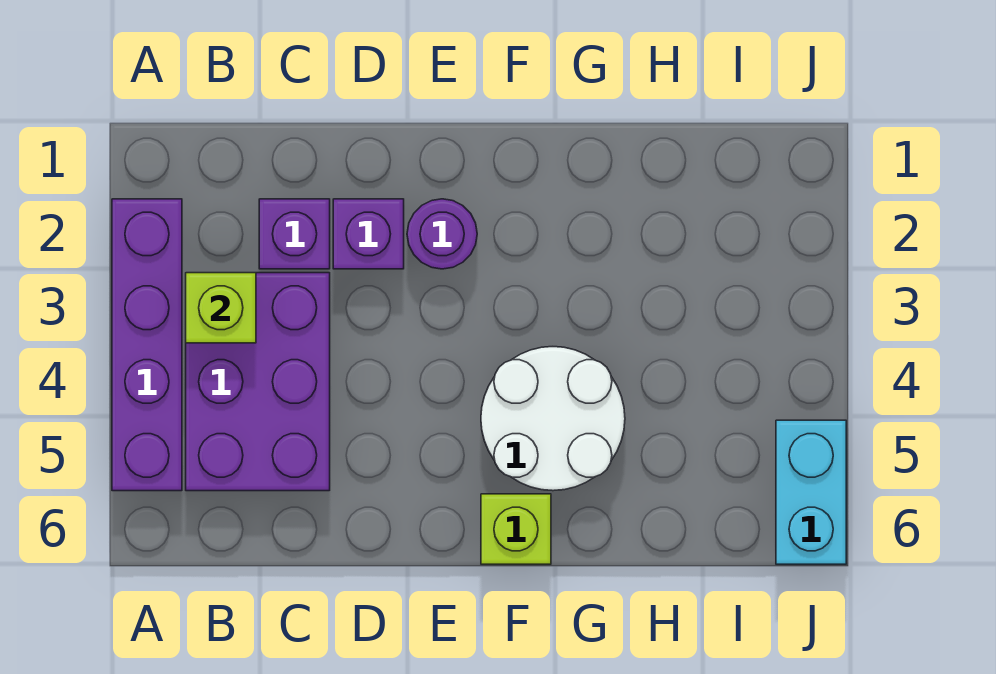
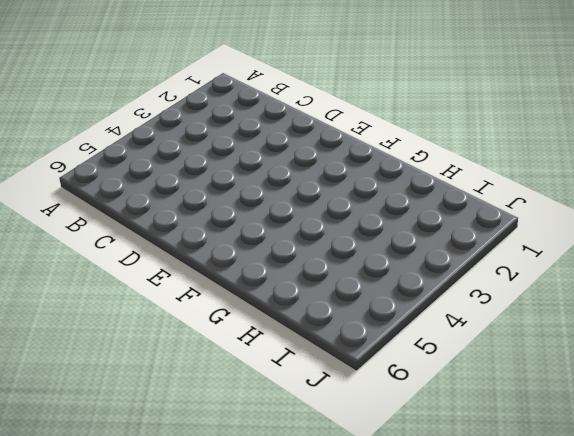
none -> purple brick A2:A5 level 1
none -> purple brick B3:C5 level 1

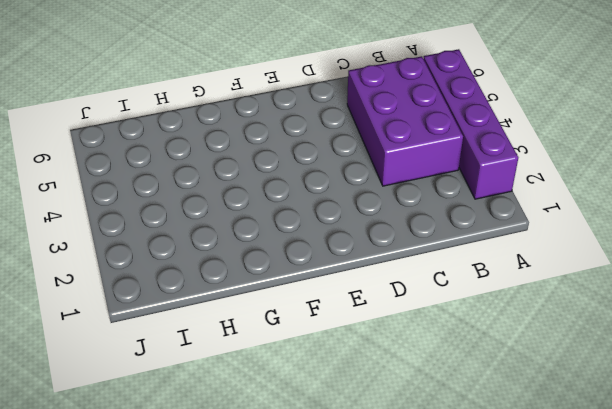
none -> purple brick C2 level 1
none -> purple brick D2 level 1

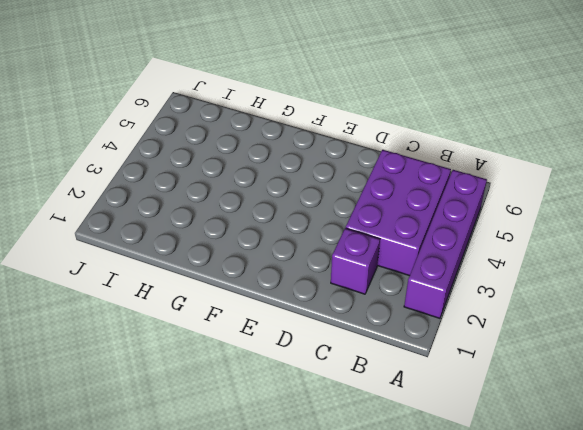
none -> purple brick D2 level 1
none -> purple round brick E2 level 1

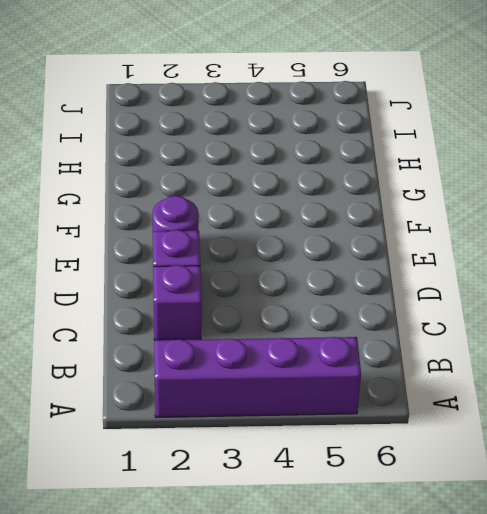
none -> purple brick B3:C5 level 1
none -> white round brick F4:G5 level 1

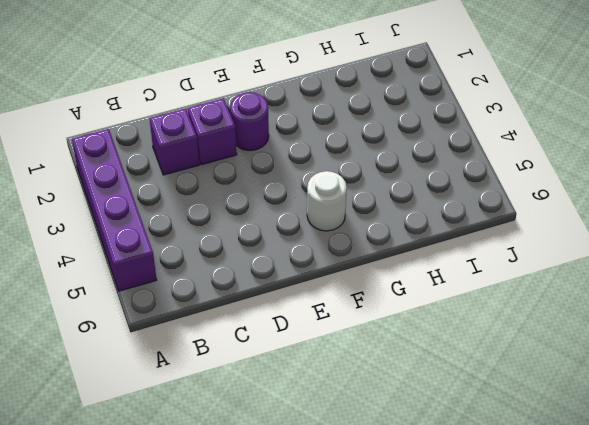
white round brick F5 level 1 -> white round brick F4:G5 level 1
none -> purple brick B3:C5 level 1
none -> lime brick F6 level 1

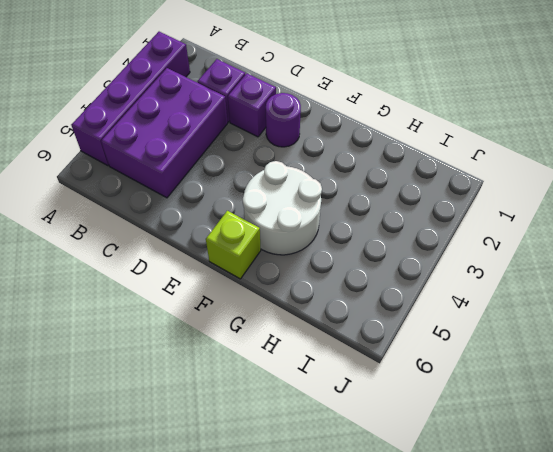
none -> cyan brick J5:J6 level 1
none -> lime brick B3 level 2

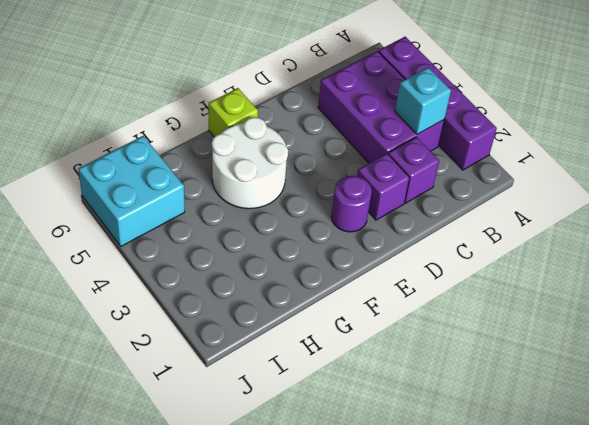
cyan brick B3 level 2 -> lime brick B3 level 2
cyan brick I5:J6 level 1 -> cyan brick J5:J6 level 1

